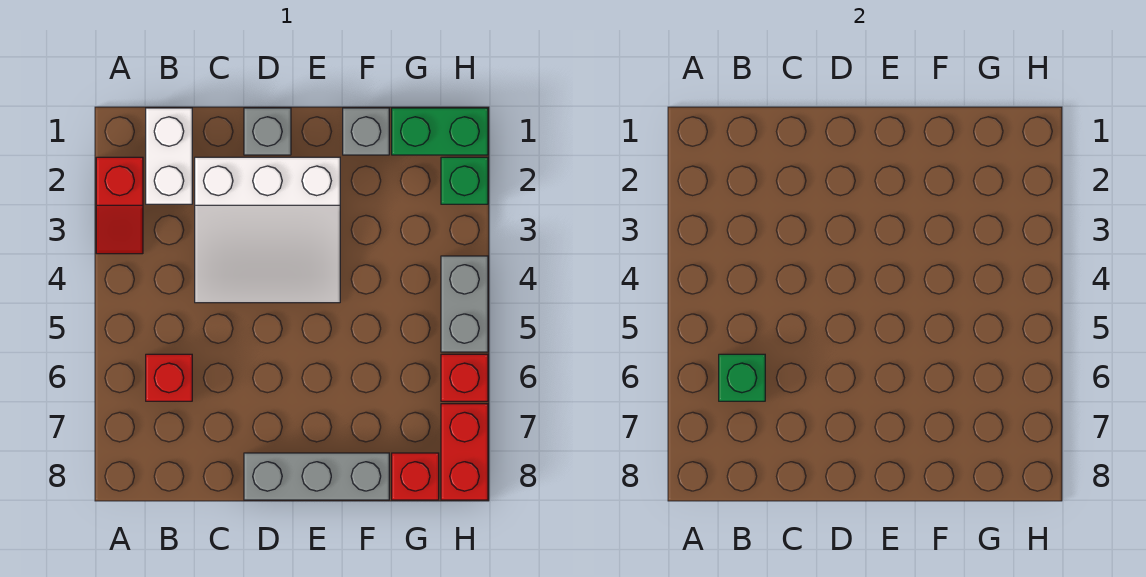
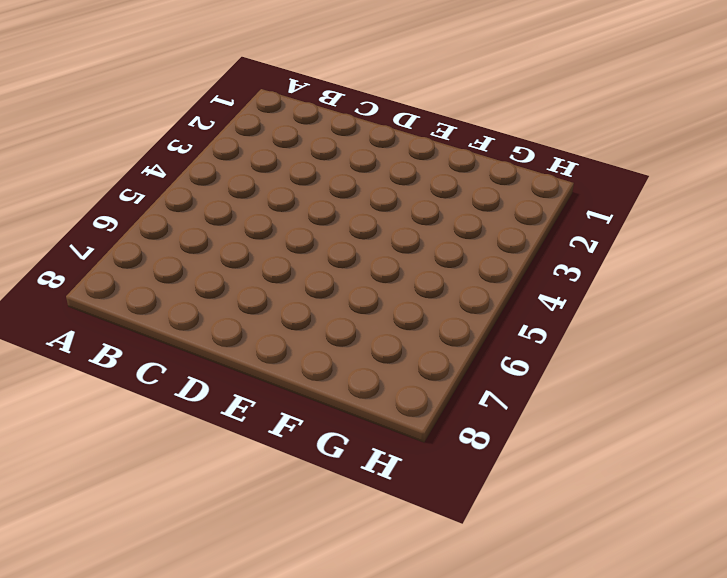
none -> red slope A2:A3 level 1 top 2
none -> white brick B1:B2 level 1
none -> red brick B6 level 1

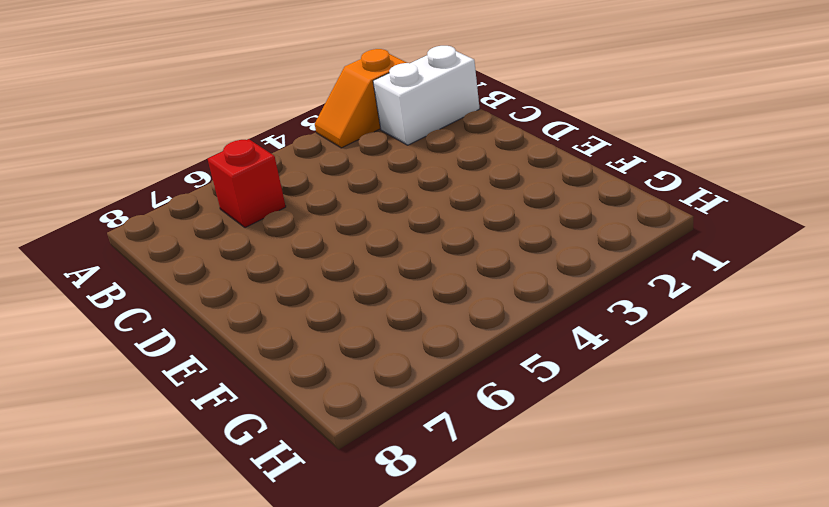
orange slope A2:A3 level 1 top 2 -> red slope A2:A3 level 1 top 2
none -> white slope C2:E4 level 1 top 2
none -> grey brick D1 level 1
none -> grey brick D8:F8 level 1

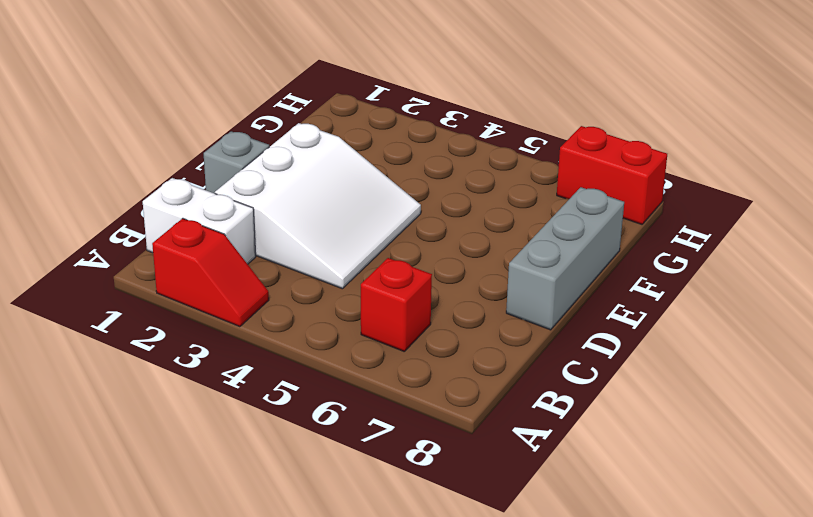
none -> grey brick F1 level 1
none -> green brick G1:H1 level 1
none -> red brick G8 level 1

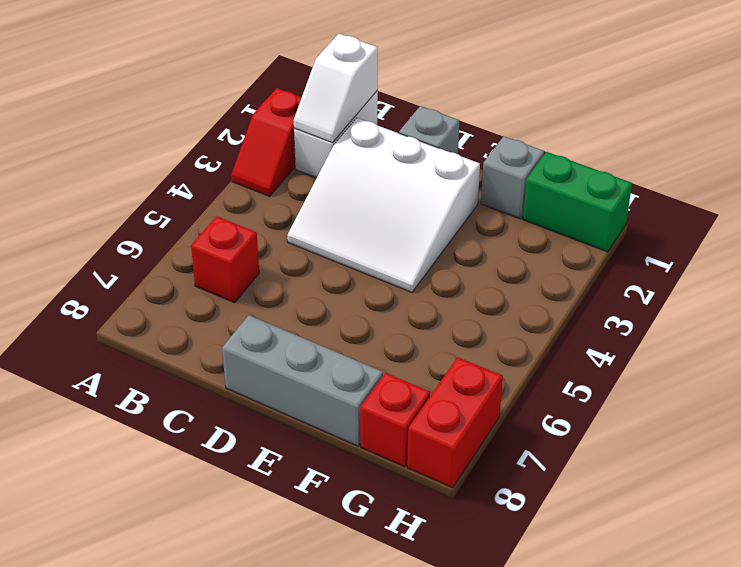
white slope B1:B2 level 2 top 1 -> none
none -> green brick H2 level 1
none -> grey brick H4:H5 level 1
none -> red brick H6 level 1

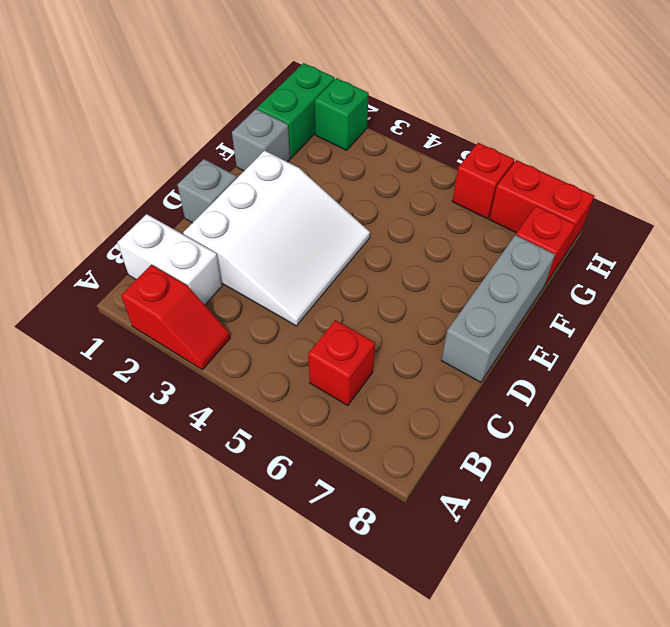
none -> grey brick H4:H5 level 1
none -> green brick B6 level 2

